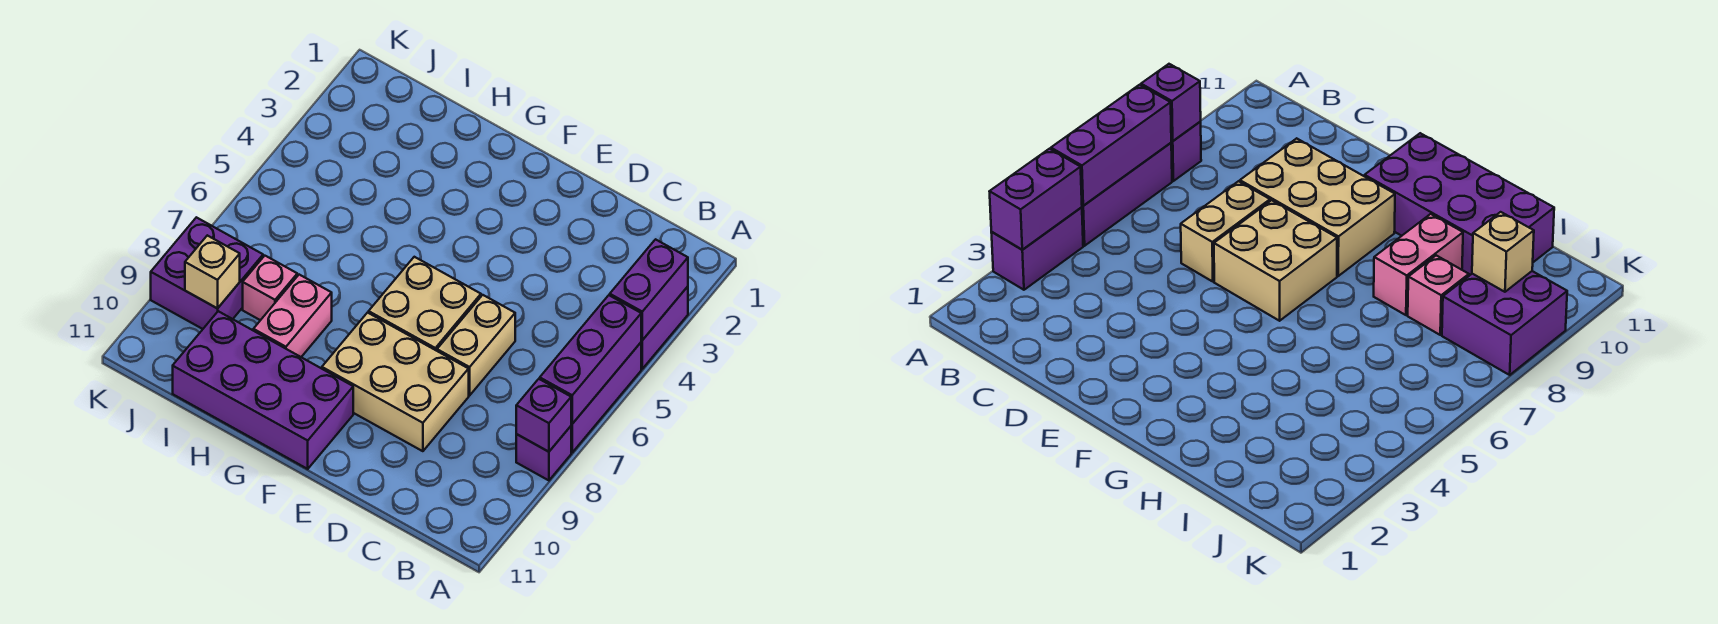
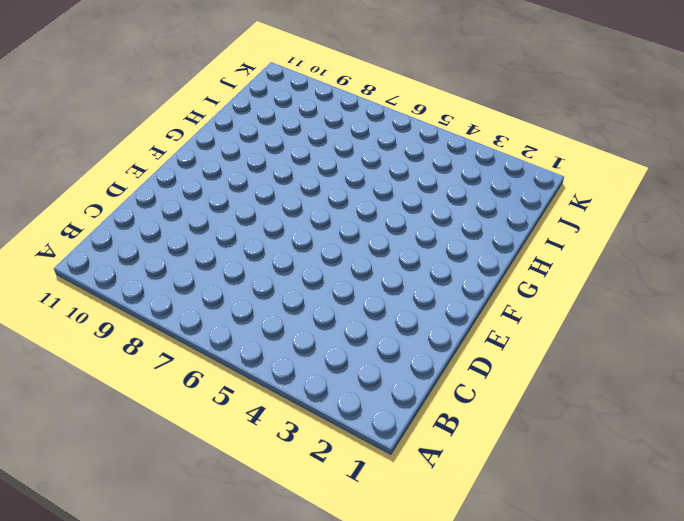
none -> purple brick A3:A4 level 1
none -> purple brick A5:A7 level 1
none -> purple brick A8 level 1

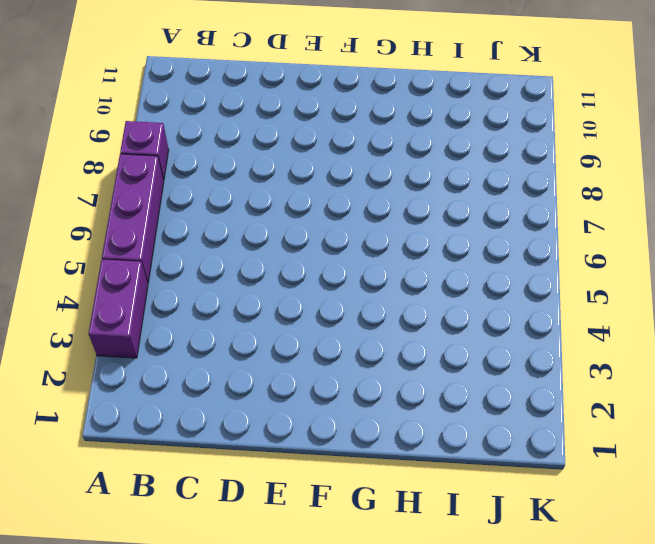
none -> tan brick D6:D7 level 1
none -> tan brick D8:F9 level 1
none -> tan brick E6:F7 level 1

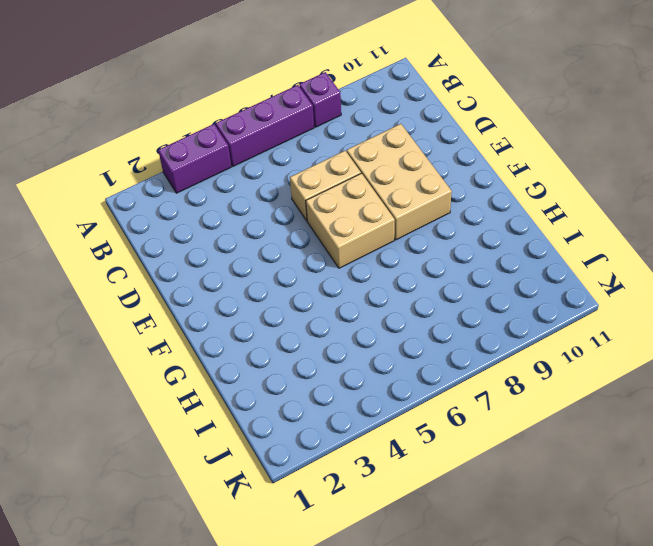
none -> purple brick F10:I11 level 1
none -> pink brick H8:H9 level 1
none -> pink brick I8 level 1

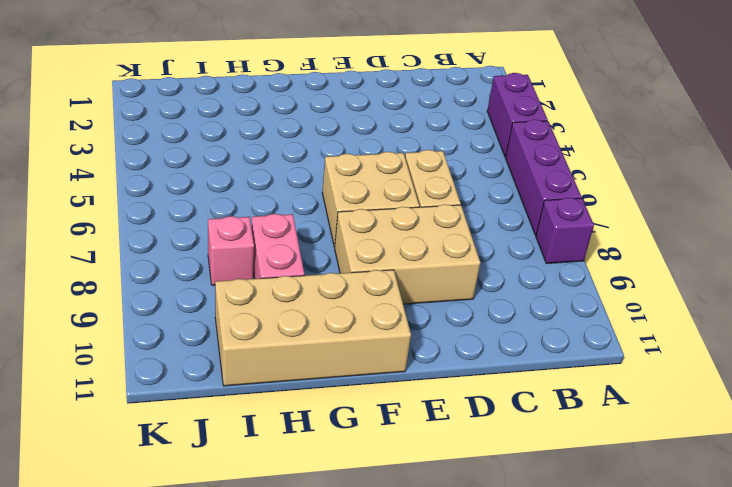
tan brick F10:I11 level 1 -> purple brick F10:I11 level 1
none -> purple brick J8:K9 level 1
none -> purple brick A3:A4 level 2
none -> purple brick A5:A7 level 2

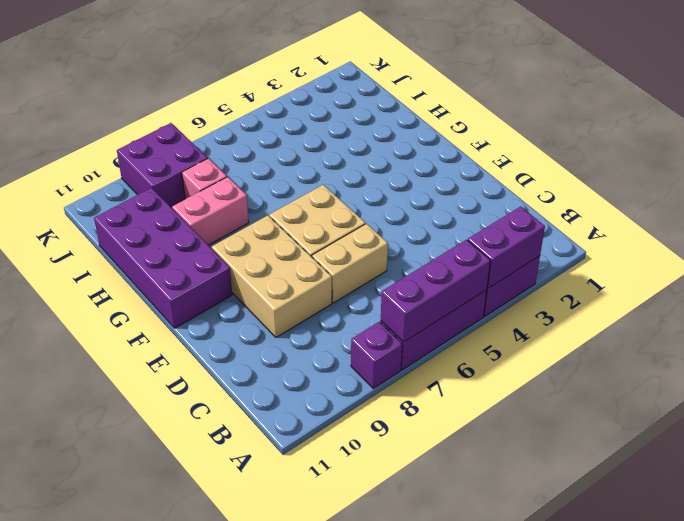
none -> purple brick A8 level 2
none -> tan brick J9 level 2

